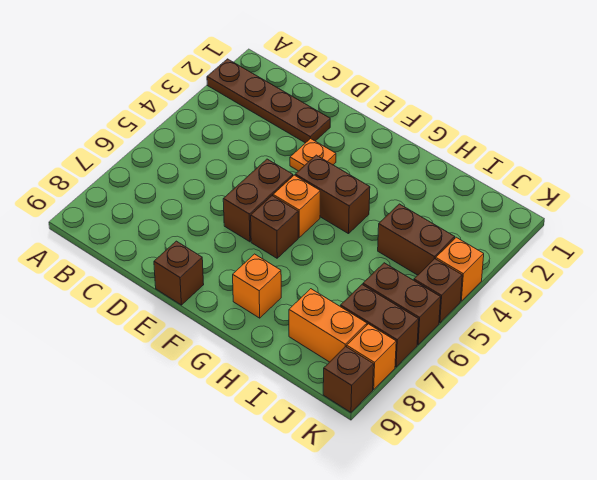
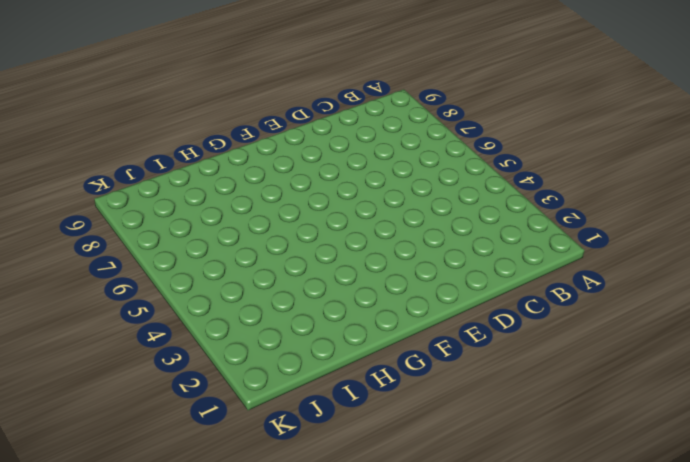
none -> brown plate A2:D2 level 1
none -> orange plate E3 level 1
none -> brown brick E5:E6 level 1

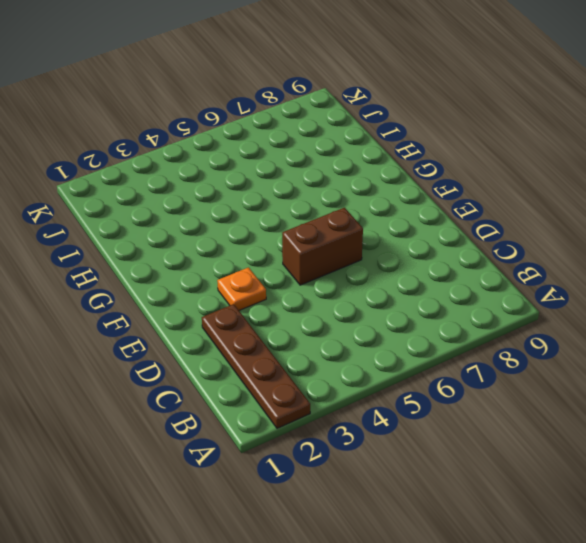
none -> brown brick E9 level 1
none -> brown brick F4:G4 level 1
none -> orange brick F5 level 1

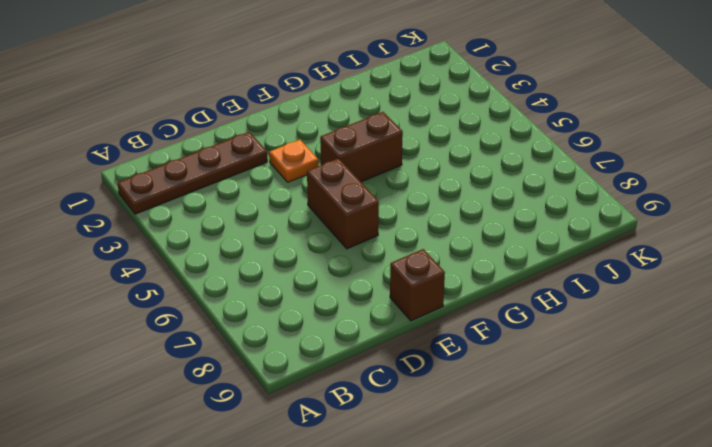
none -> orange brick F5 level 1
none -> brown brick F6 level 1
none -> orange brick G8 level 1

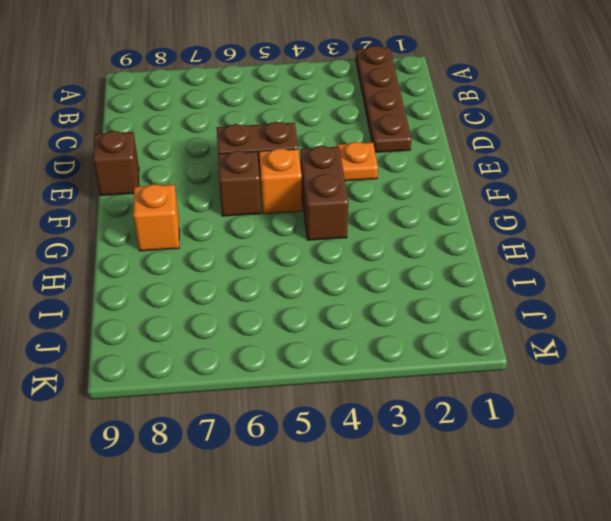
none -> brown brick I4:J4 level 1
none -> orange brick I8:J8 level 1
none -> brown brick J6:K6 level 1

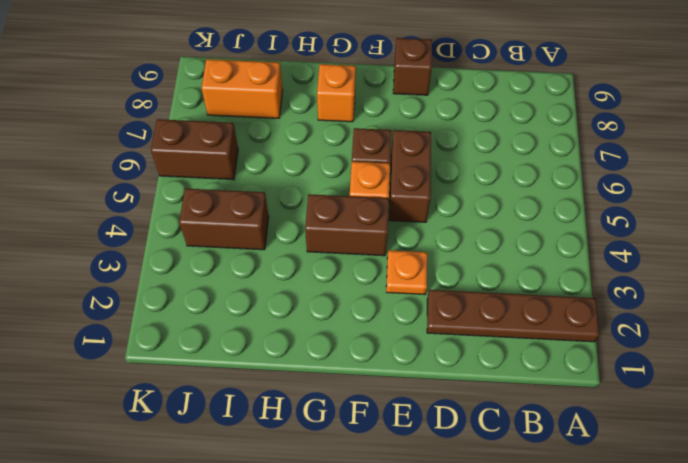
none -> brown brick J7:K7 level 1
none -> orange brick K4 level 1
none -> brown brick K5 level 1

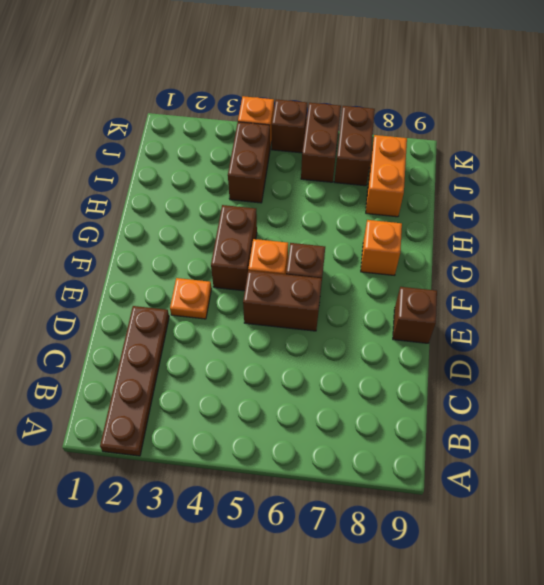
none -> orange brick K8 level 1
none -> brown brick K9 level 1

